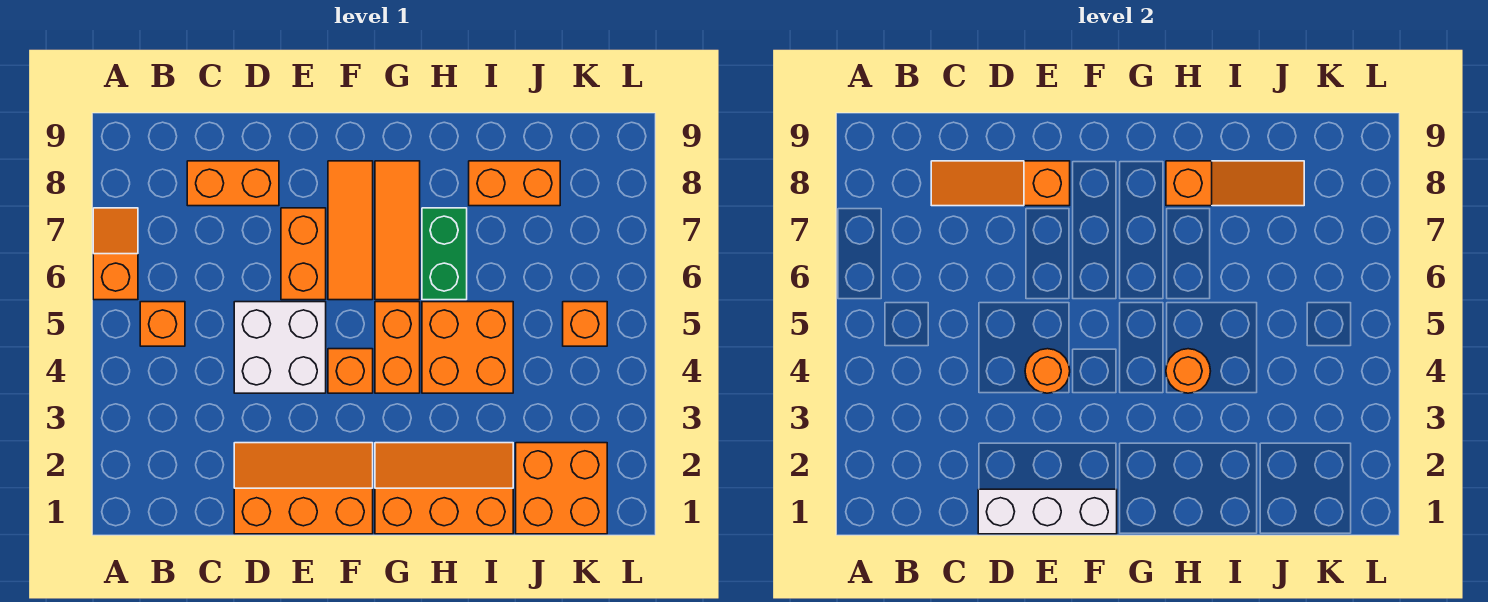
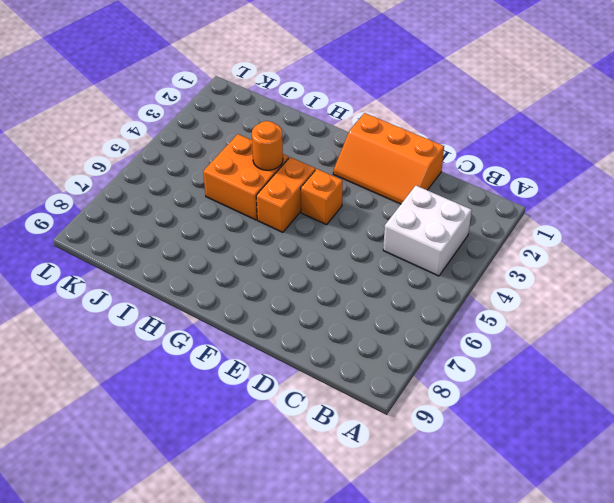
white brick B3:C4 level 1 -> white brick D4:E5 level 1
none -> orange slope A6:A7 level 1 top 6
none -> orange brick B5 level 1
none -> orange brick C8:D8 level 1

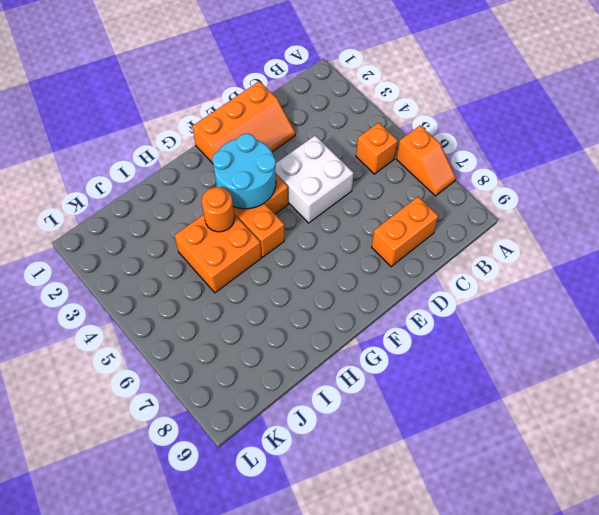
cyan round brick F3:G4 level 2 -> none
none -> orange brick E6:E7 level 1
none -> orange tile F6:F8 level 1
none -> orange slope G1:I2 level 1 top 1

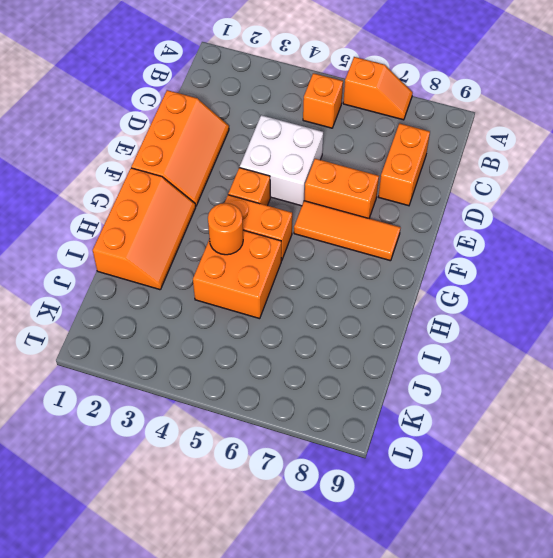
none -> orange tile G6:G8 level 1
none -> green brick H6:H7 level 1
none -> orange brick I8:J8 level 1

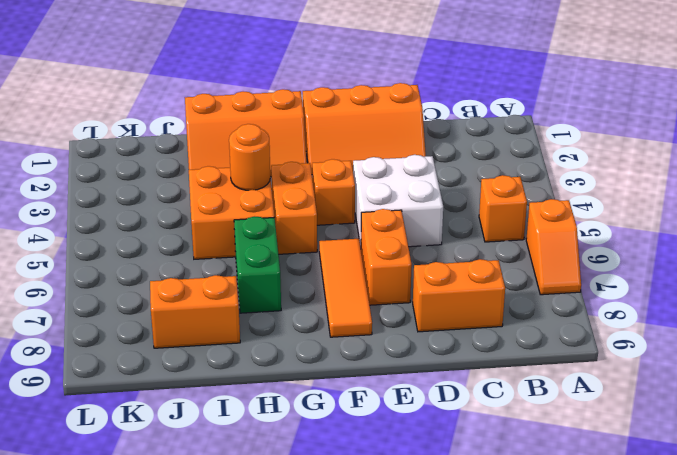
none -> orange tile G6:G8 level 1
none -> orange brick J1:K2 level 1
none -> orange brick K5 level 1

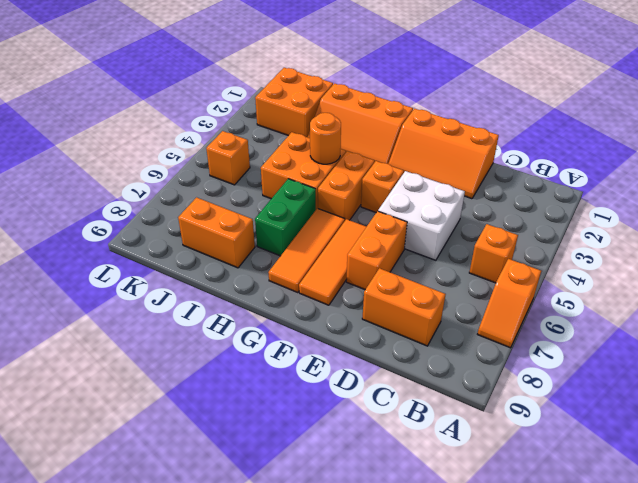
none -> orange slope C8:E8 level 2 top E
none -> white brick D1:F1 level 2
none -> orange round brick E4 level 2

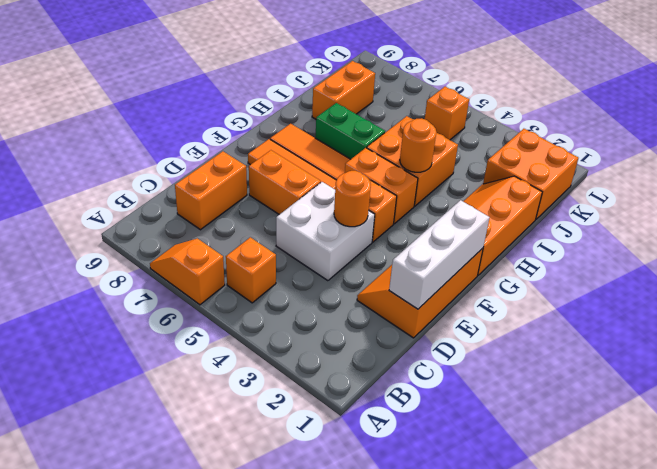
none -> orange slope C8:E8 level 2 top E
none -> orange slope H8:J8 level 2 top H

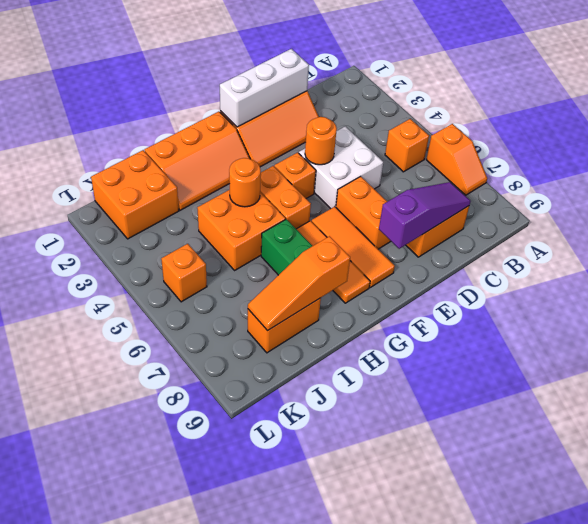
purple slope C8:E8 level 2 top E -> orange slope C8:E8 level 2 top E

